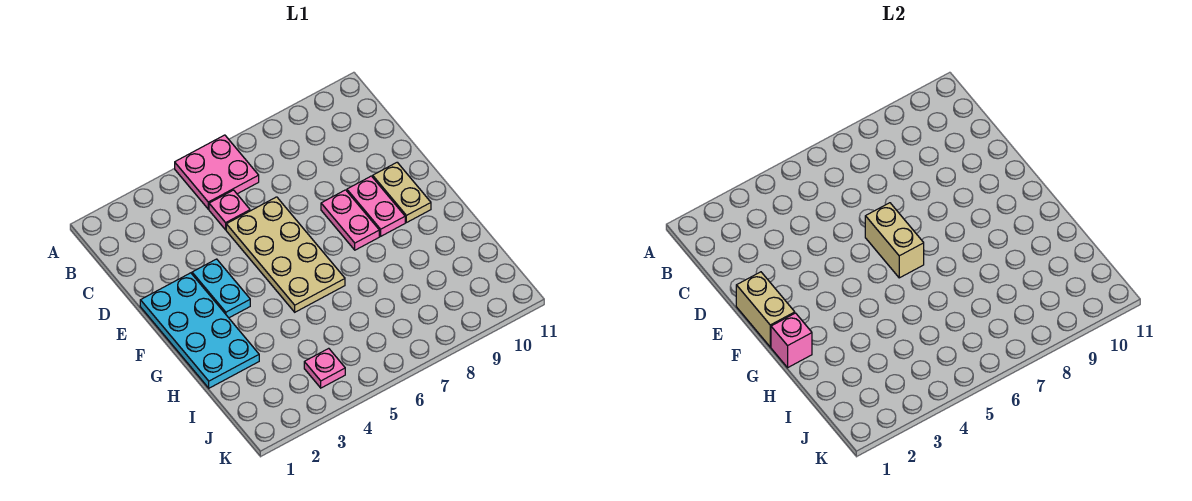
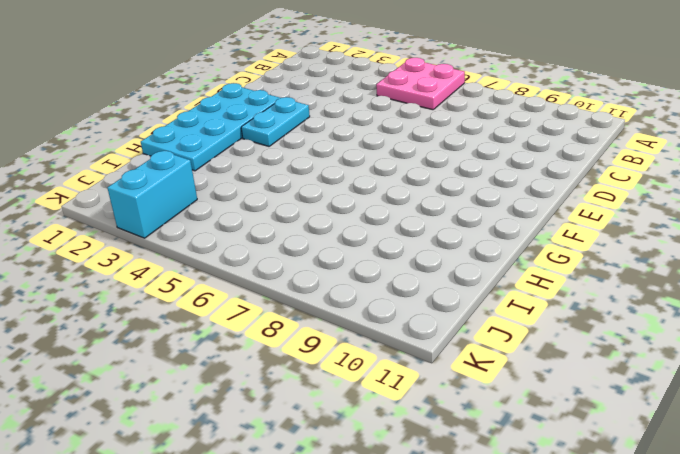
cyan brick J3:K3 level 1 -> none
none -> pink plate C5 level 1
none -> tan plate D5:G6 level 1
none -> pink plate E8:F8 level 1

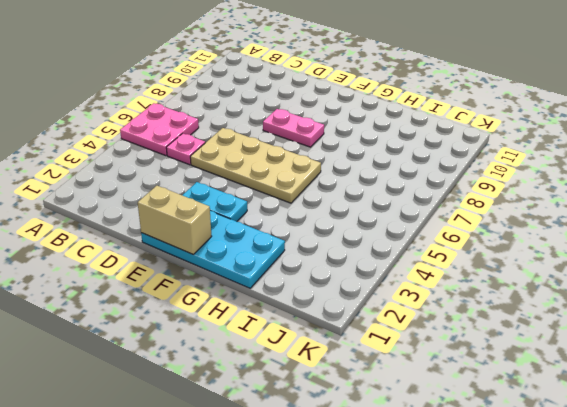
none -> pink plate E9:F9 level 1
none -> tan plate E10:F10 level 1
none -> pink plate J4 level 1

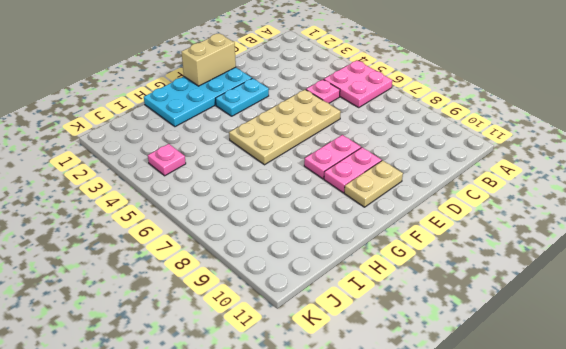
none -> tan brick E6:F6 level 2
none -> pink brick G1 level 2

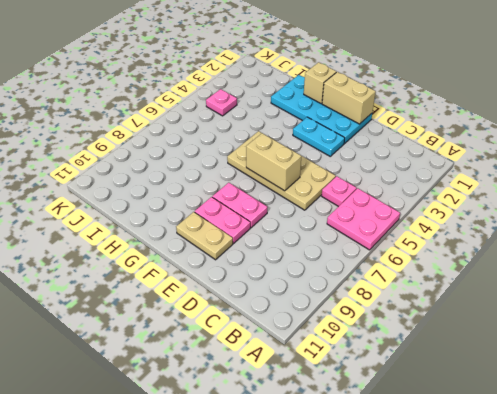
tan brick G1 level 2 -> pink brick G1 level 2

